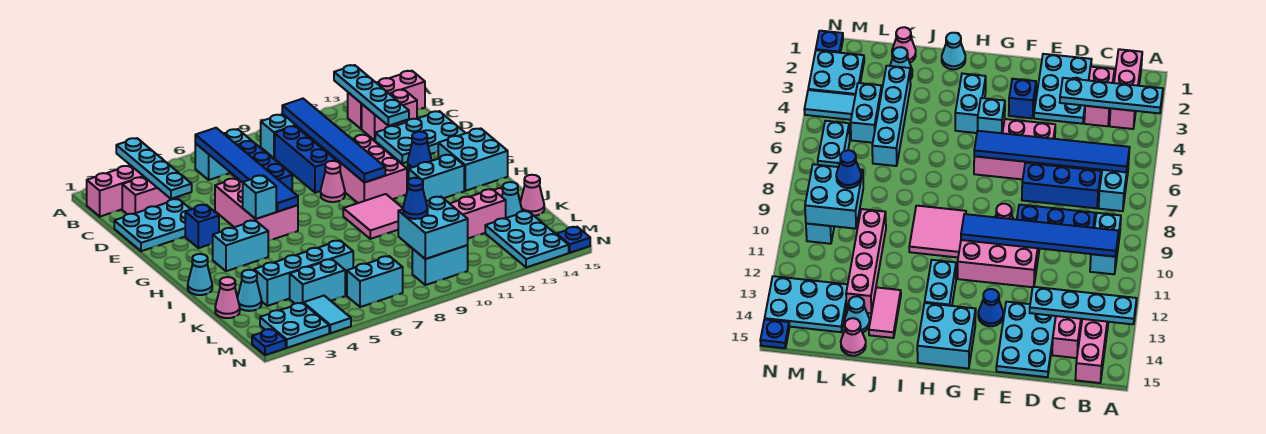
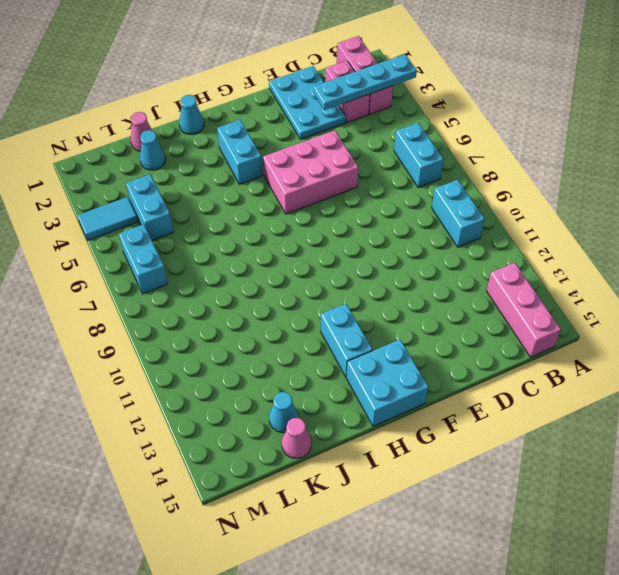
none -> blue brick C7:E7 level 1
none -> blue brick C9:E9 level 1
none -> pink brick C13:C14 level 1
none -> cyan plate D13:E15 level 1

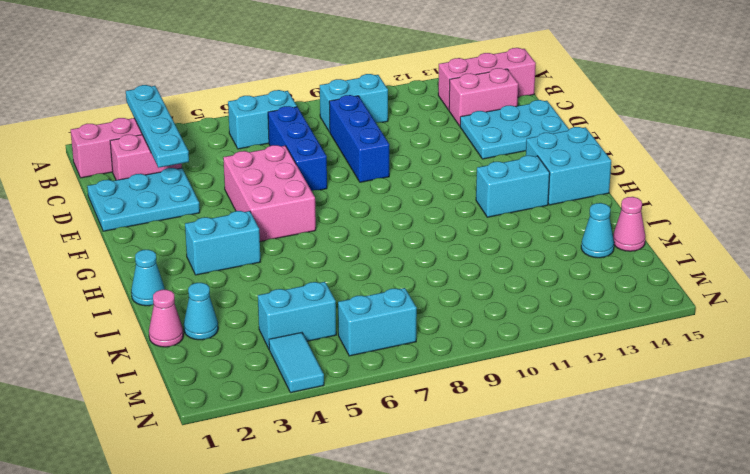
none -> pink brick E10:G11 level 1
none -> blue brick F3 level 1
none -> pink cone F9 level 1
none -> blue cone F13 level 1

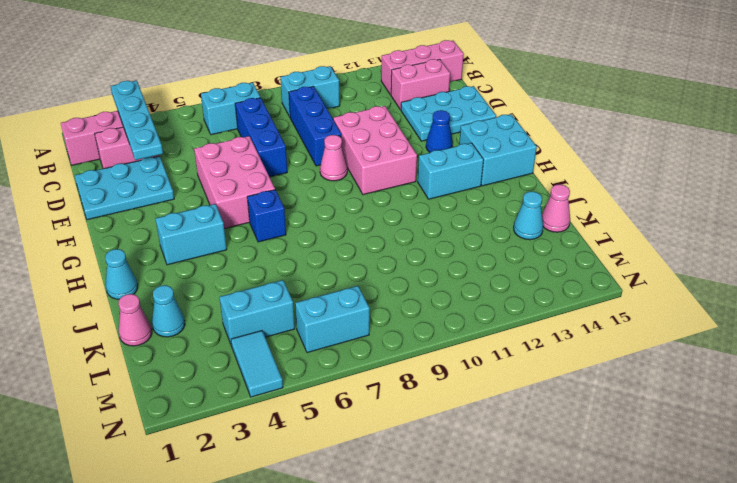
blue brick H6 level 1 -> blue brick F3 level 1
none -> pink tile H9:I10 level 1
none -> pink tile J13:J14 level 1
none -> cyan brick K3:K6 level 1
none -> pink brick K10:K13 level 1

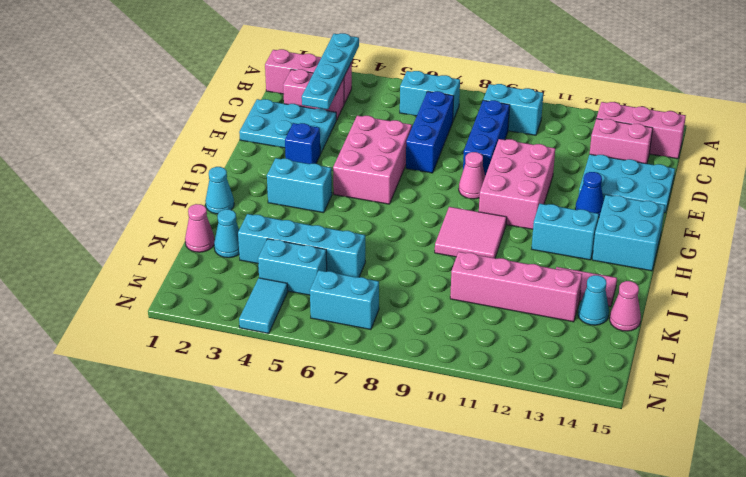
none -> cyan plate L13:N14 level 1
none -> cyan plate M2:N3 level 1
none -> cyan brick M9:M10 level 1
none -> blue plate N1 level 1

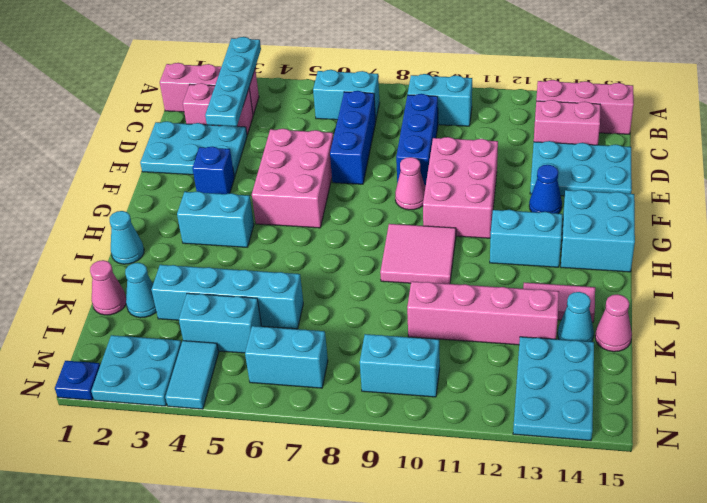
none -> blue plate N15 level 1
none -> cyan plate A13:D13 level 2
none -> blue tile B6:G6 level 2
none -> blue tile B10:G10 level 2

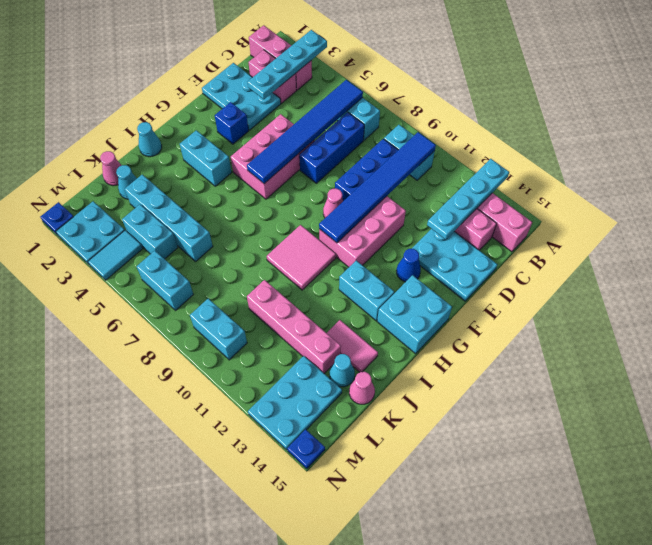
none -> cyan brick G5 level 2
none -> cyan brick L9:M10 level 2
none -> blue cone L9 level 3

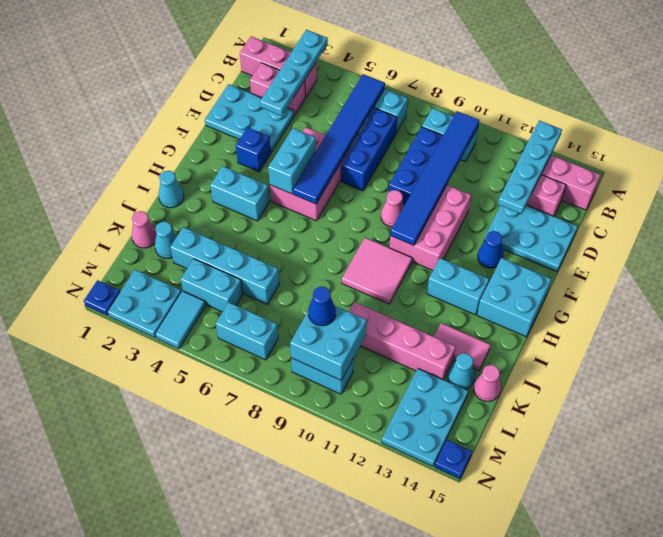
cyan brick F5:G5 level 2 -> cyan brick G5 level 2

